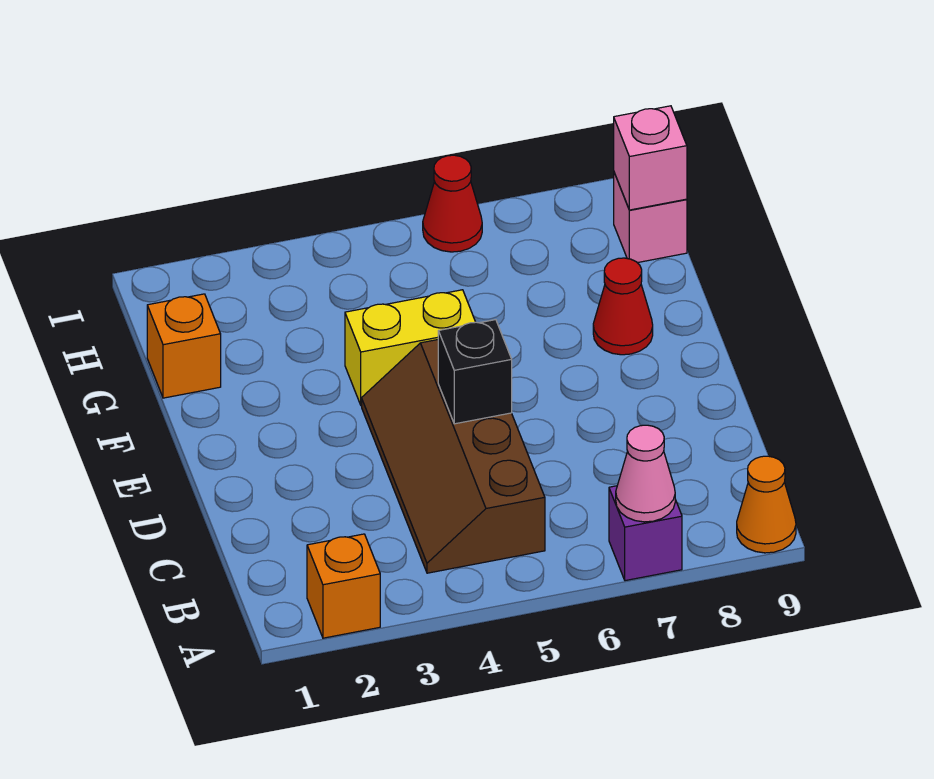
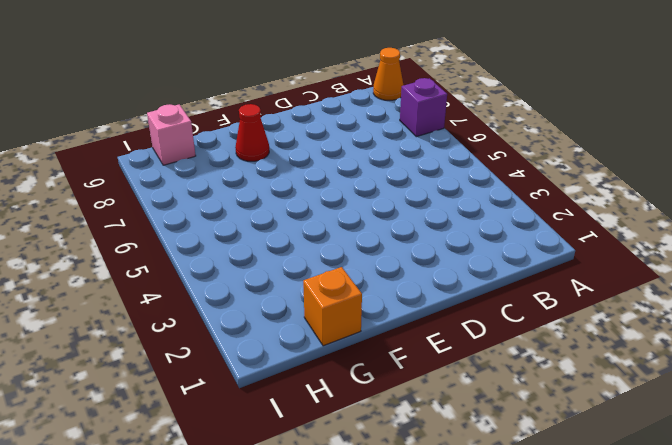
none -> orange brick A2 level 1
none -> brown slope B4:E5 level 1 top 5
none -> yellow brick F4:F5 level 1

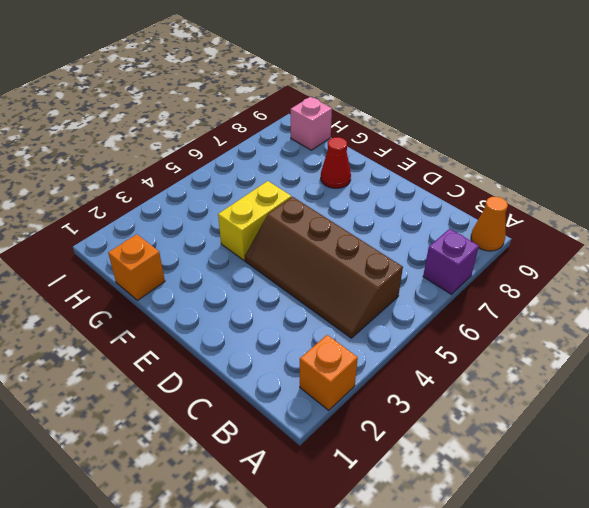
none -> red cone I6 level 1
none -> pink cone A7 level 2
none -> black brick D5 level 2

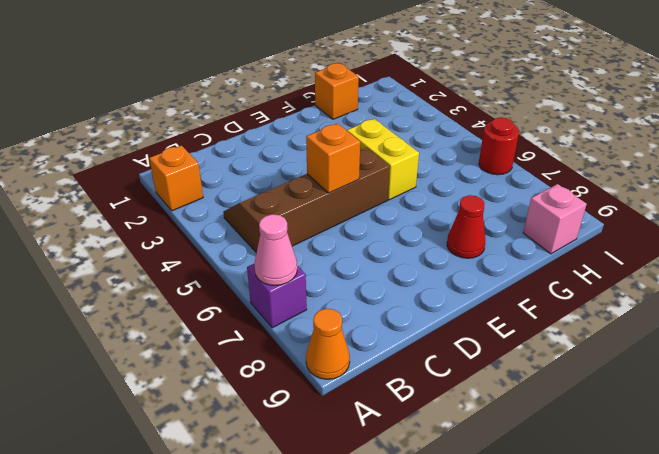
orange brick D5 level 2 -> black brick D5 level 2
red round brick I6 level 1 -> red cone I6 level 1
none -> pink brick H9 level 2

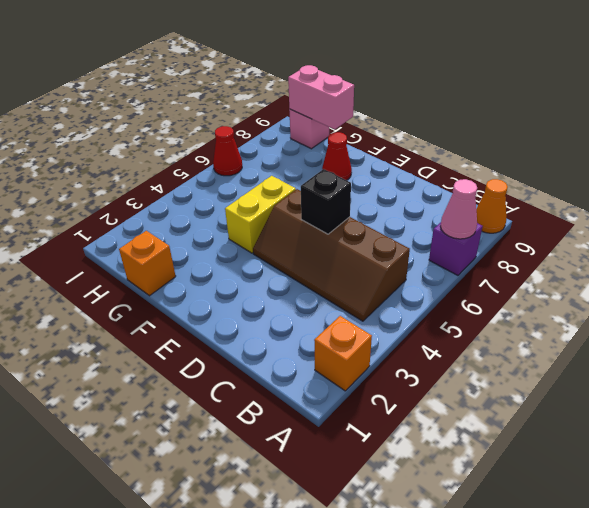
pink brick G9:H9 level 2 -> pink brick H9 level 2

